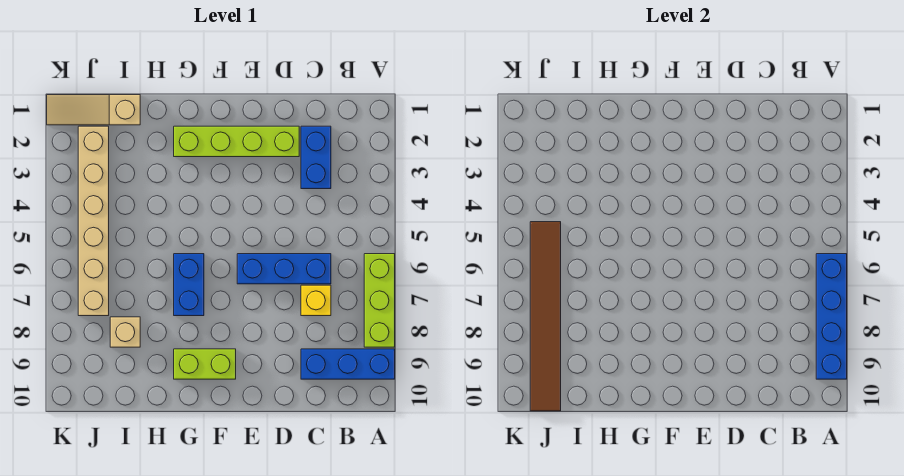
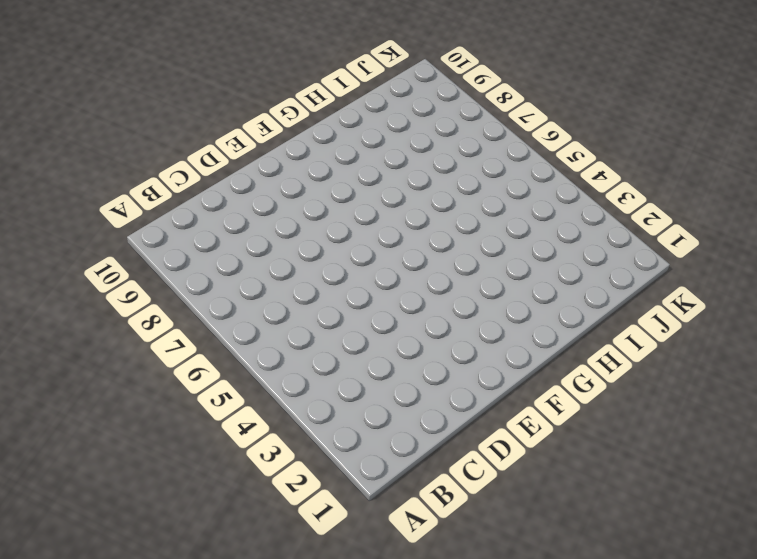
none -> lime brick A6:A8 level 1
none -> blue brick A9:C9 level 1
none -> blue brick C2:C3 level 1

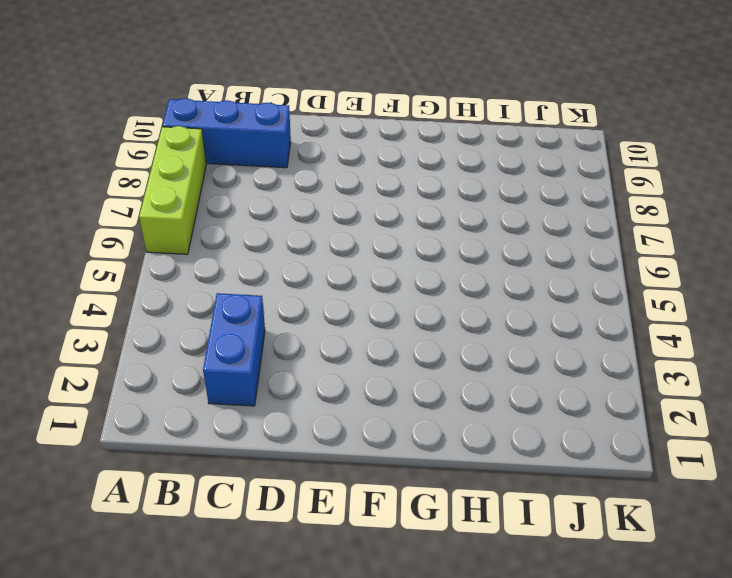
none -> blue brick C6:E6 level 1
none -> yellow brick C7 level 1
none -> lime brick D2:G2 level 1

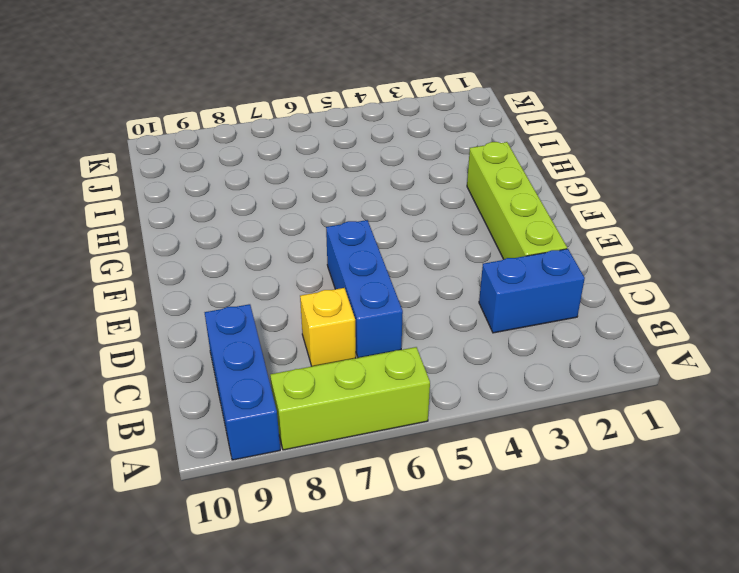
none -> lime brick F9:G9 level 1
none -> blue brick G6:G7 level 1
none -> tan slope I1:K1 level 1 top I

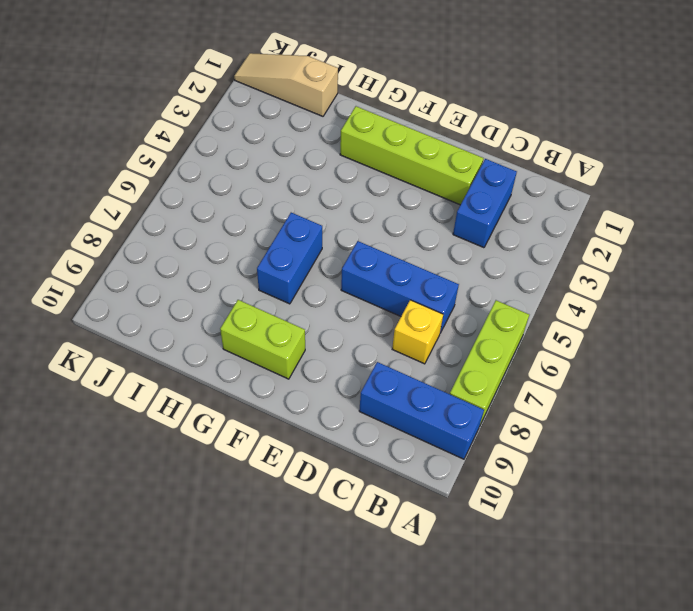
none -> tan brick I8 level 1
none -> tan brick J2:J7 level 1
none -> blue brick A6:A9 level 2

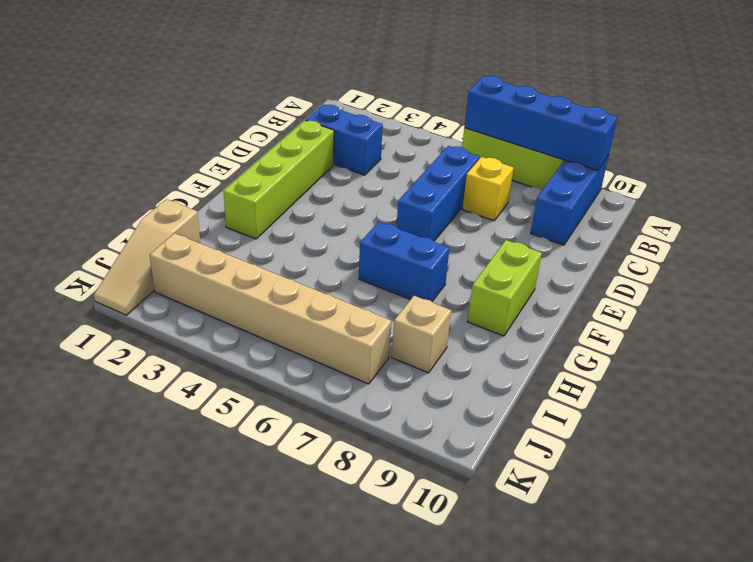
none -> brown tile J5:J10 level 2

